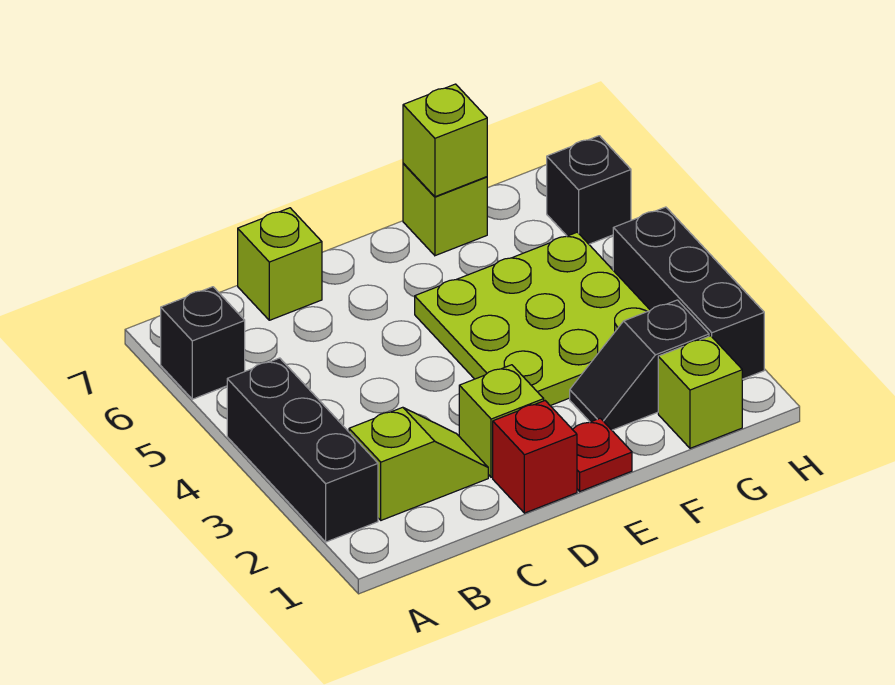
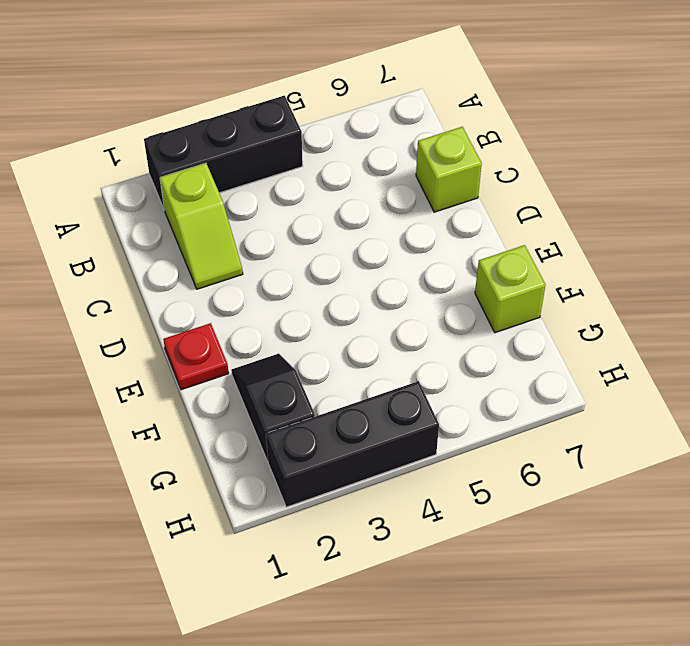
none -> black brick A6 level 1
none -> red brick D1 level 1
none -> lime brick D2 level 1

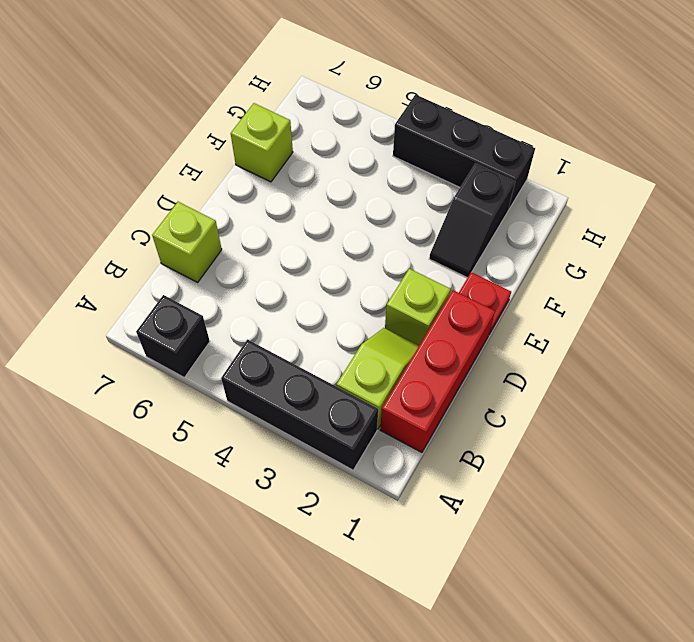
red brick B1:D1 level 1 -> red brick D1 level 1
none -> lime plate E3:G5 level 1
none -> lime brick G1 level 1
none -> black brick H6 level 1

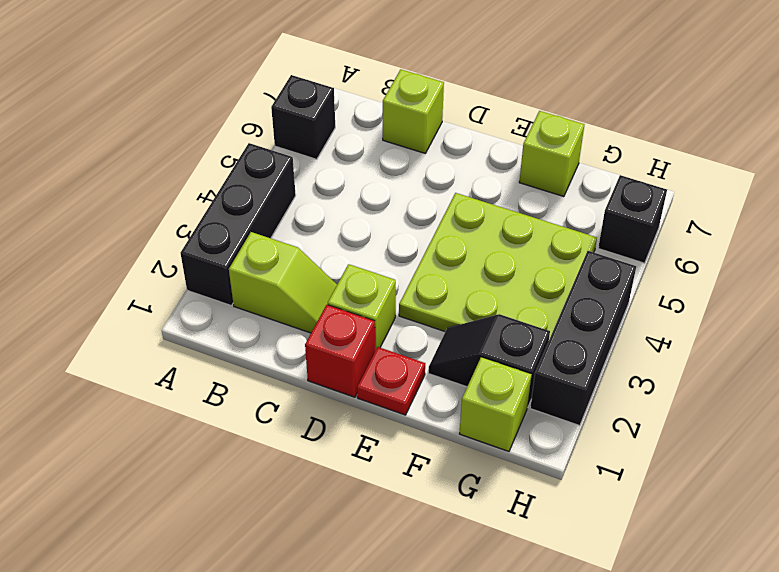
none -> lime brick F7 level 2

